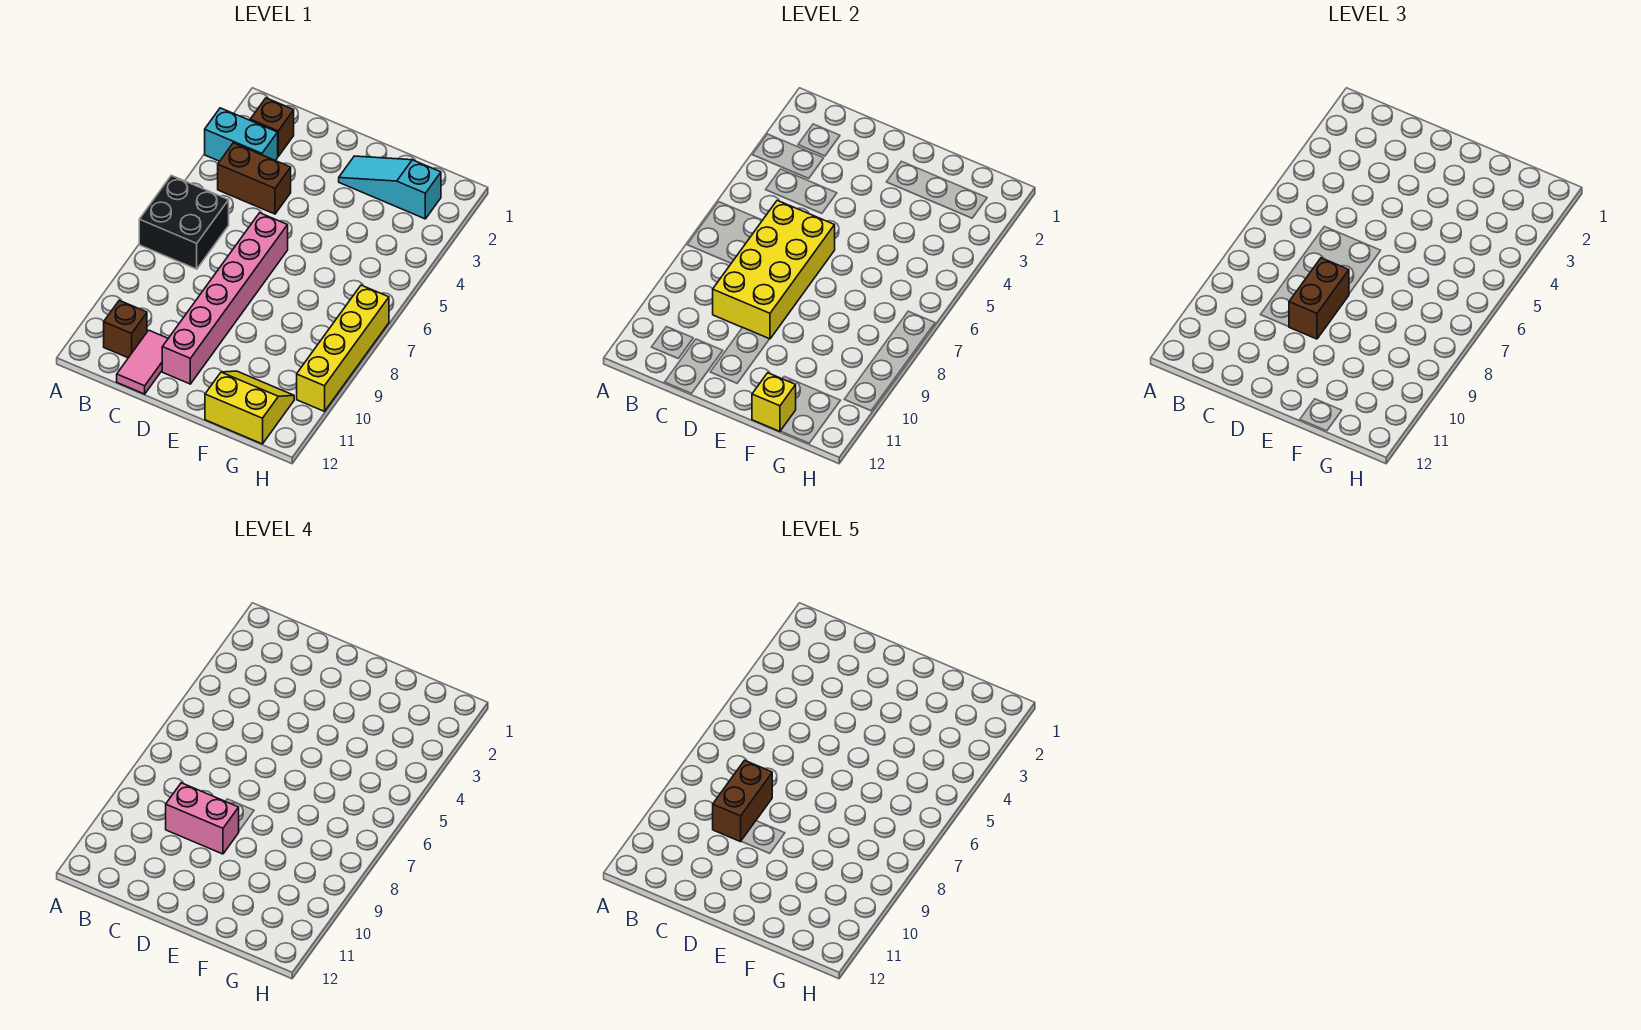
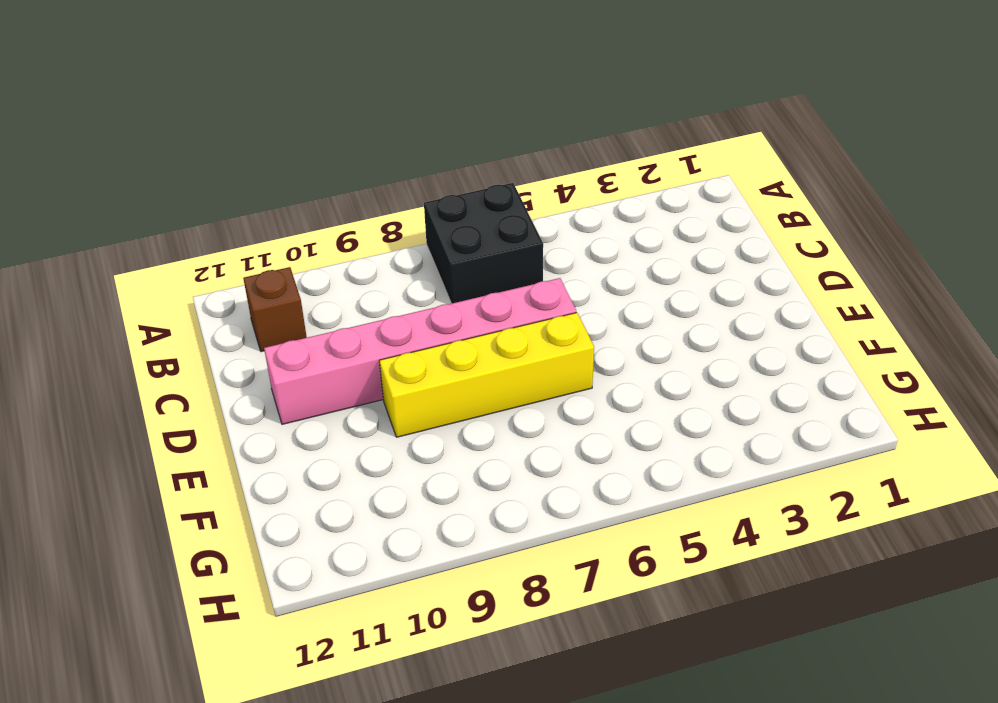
yellow brick E6:E9 level 1 -> yellow brick H7:H10 level 1
none -> cyan brick A3:B3 level 1
none -> brown brick B2 level 1
none -> brown brick B4:C4 level 1

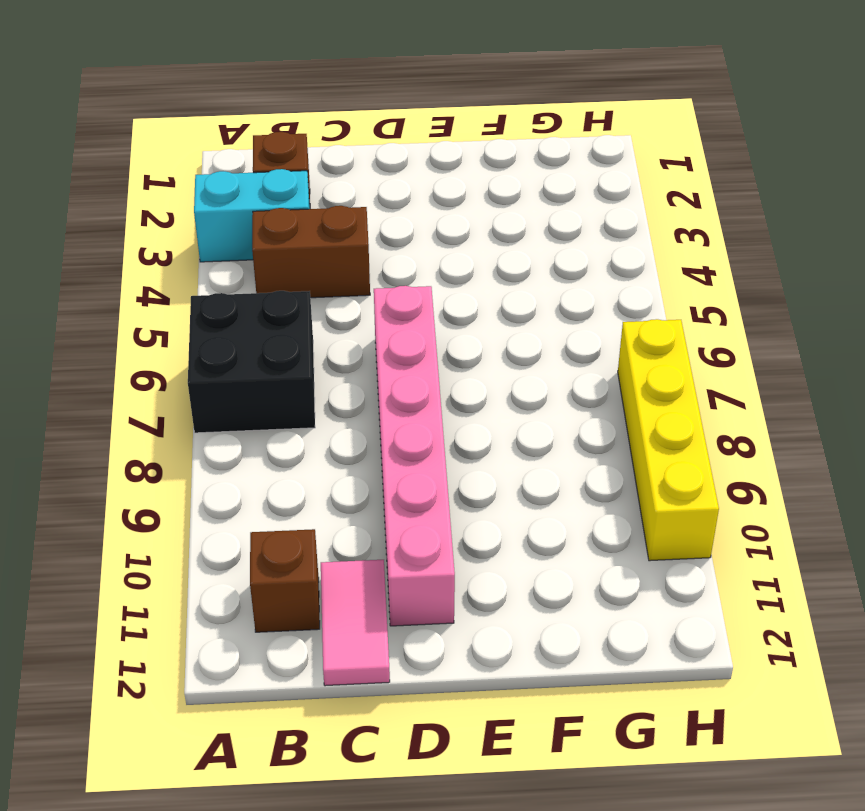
none -> cyan slope E2:G2 level 1 top G
none -> yellow slope F11:G12 level 1 top 12
none -> yellow brick C6:D9 level 2

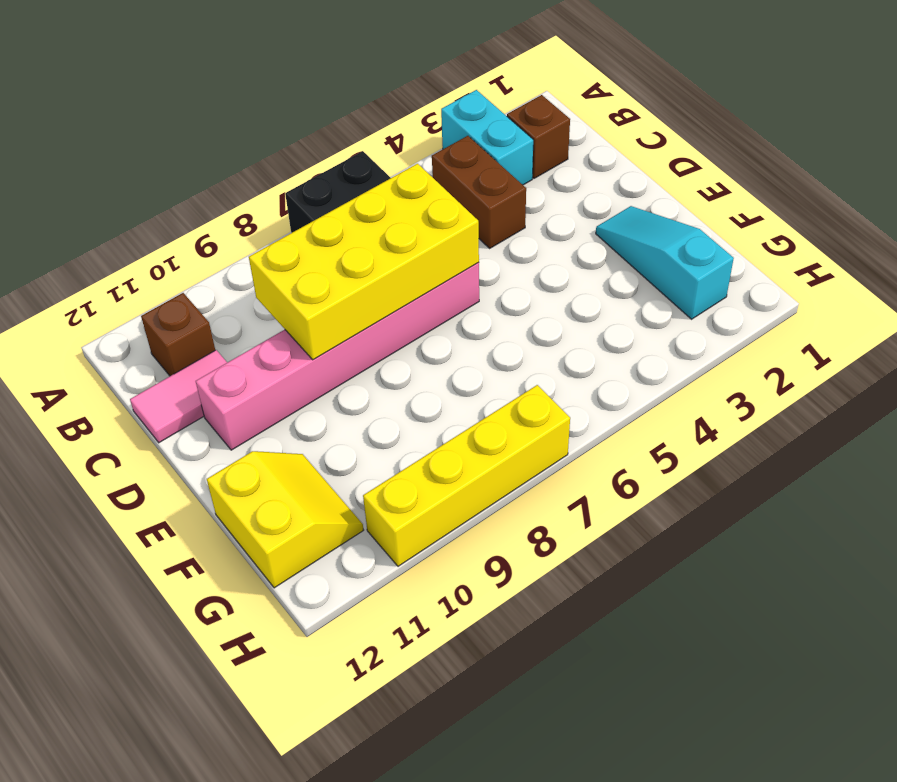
none -> yellow brick F12 level 2
none -> brown brick D8:D9 level 3
none -> pink brick C9:D9 level 4

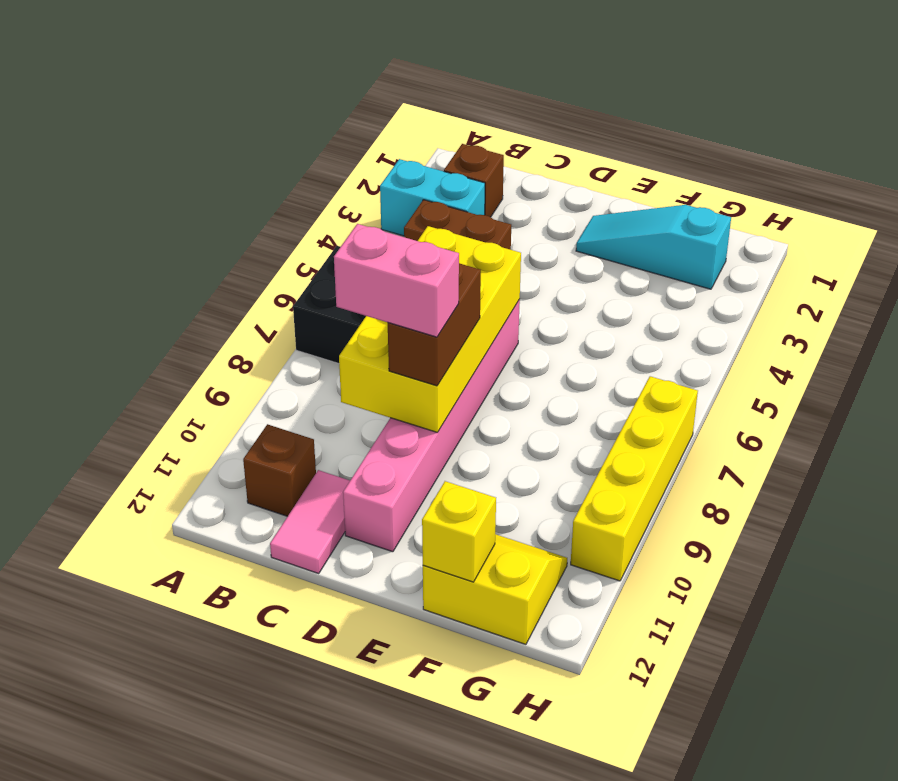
none -> brown brick C8:C9 level 5

